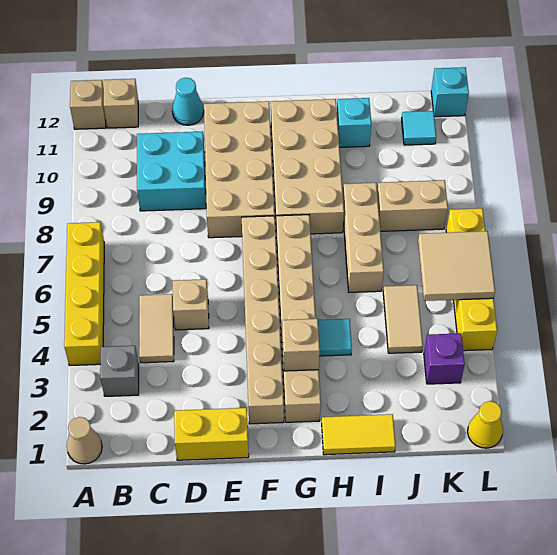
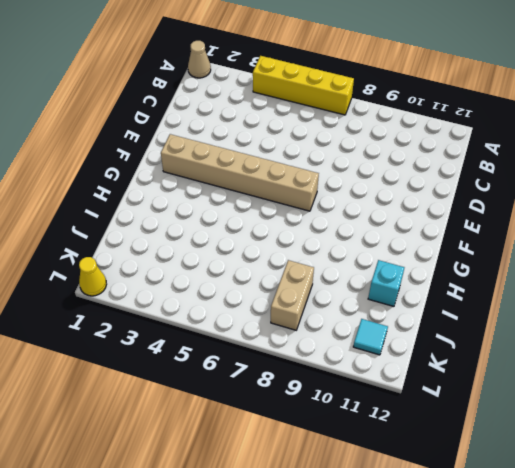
none -> tan brick A12 level 1
none -> grey brick B3 level 1
none -> tan brick B12 level 1

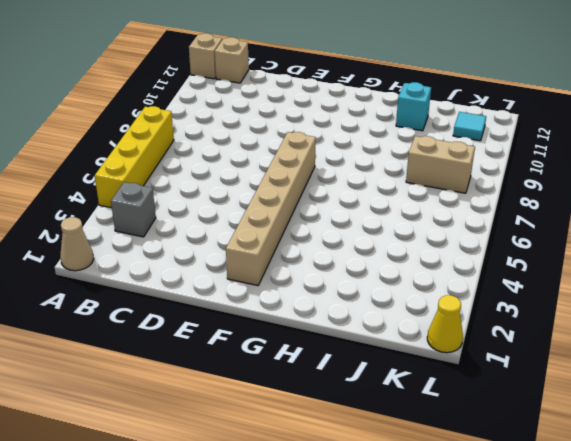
none -> tan tile C4:C5 level 1
none -> cyan brick C9:D10 level 1
none -> yellow brick D1:E1 level 1

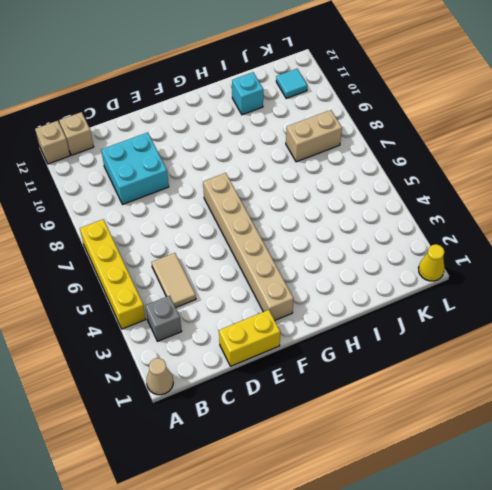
none -> tan brick D5 level 1
none -> cyan cone D12 level 1
none -> tan brick E8:F11 level 1

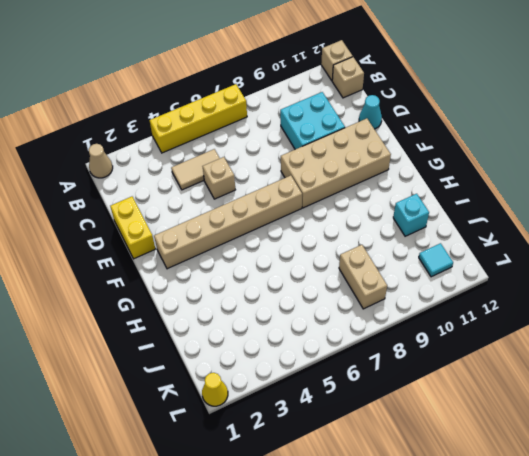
none -> grey brick B3 level 1
none -> tan brick G2:G7 level 1
none -> tan brick G8:H11 level 1

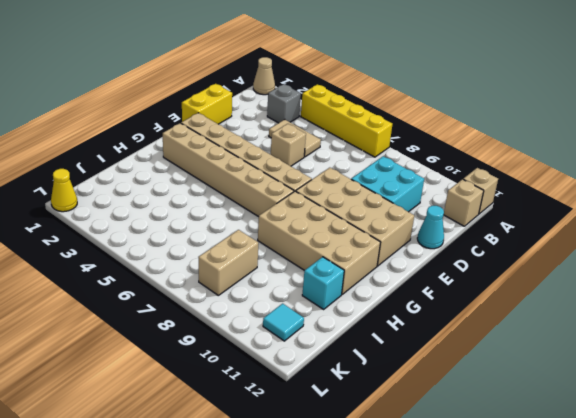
none -> yellow tile H1:I1 level 1
none -> cyan tile H4 level 1
none -> tan brick I6:I8 level 1

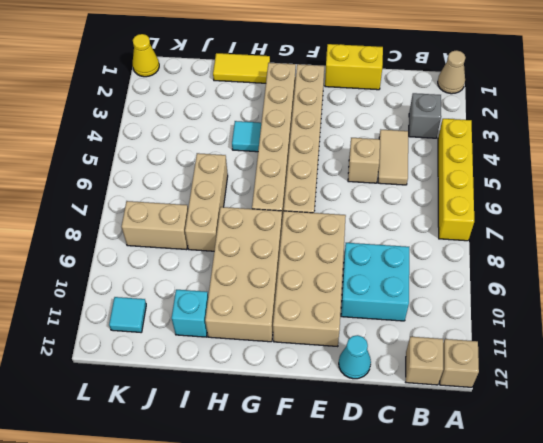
none -> tan tile J4:J5 level 1
none -> purple brick K3 level 1
none -> yellow brick L4:L7 level 1

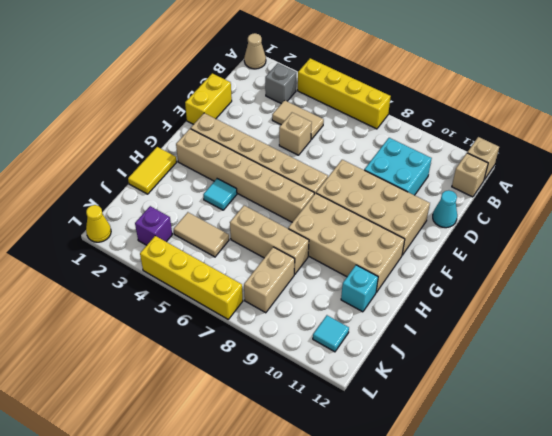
none -> cyan brick L12 level 1
none -> tan brick G3 level 2
none -> tan tile K5:L6 level 2

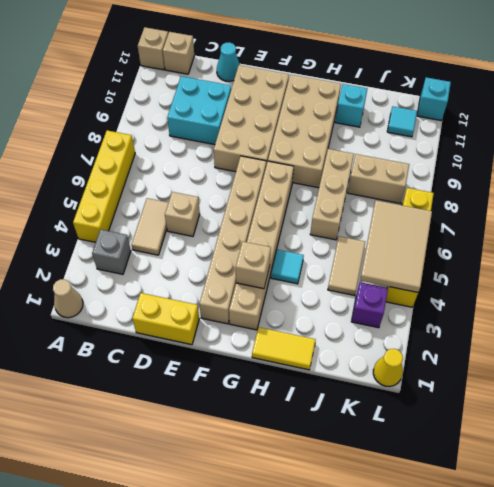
tan tile K4:L6 level 2 -> tan tile K5:L6 level 2

